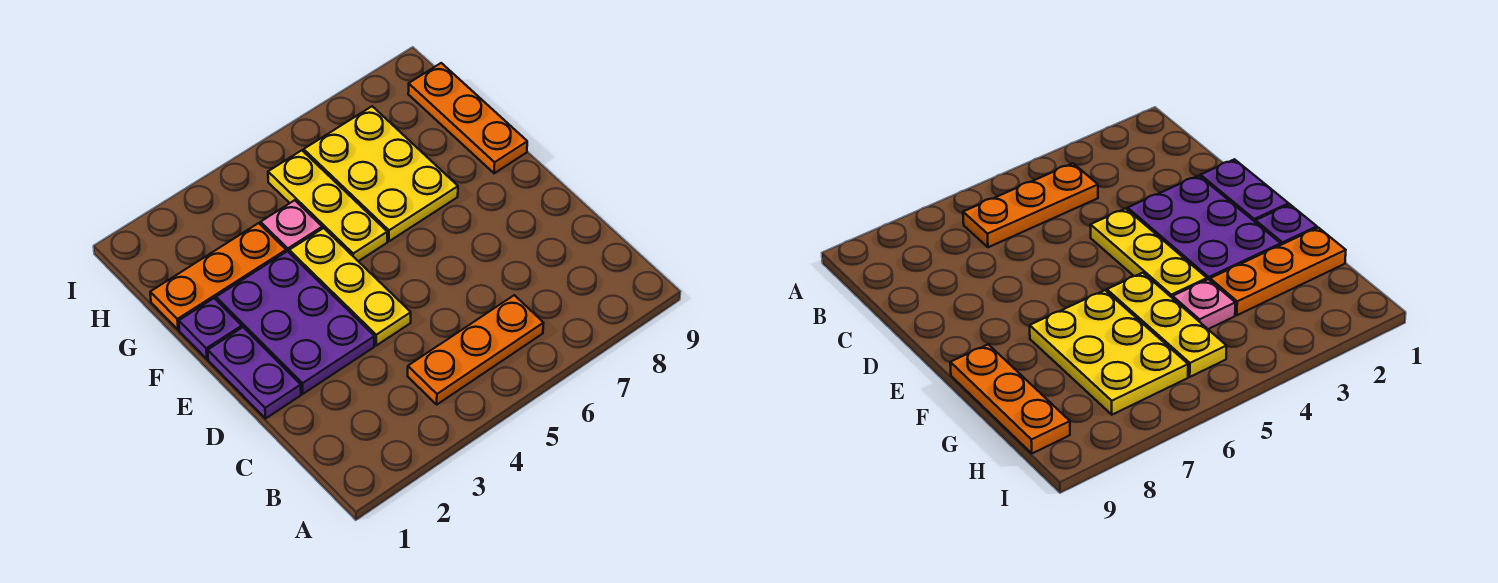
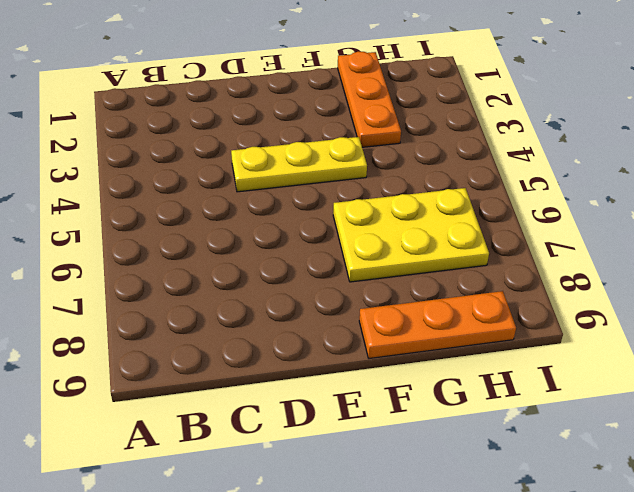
none -> orange plate B4:B6 level 1
none -> purple plate D1:E1 level 1

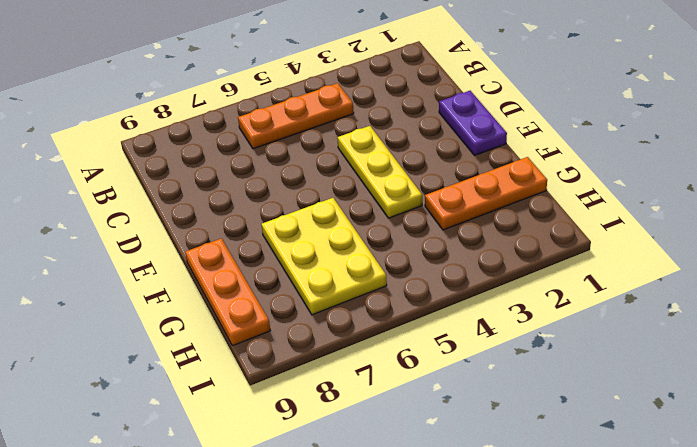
none -> purple plate D2:F3 level 1
none -> purple plate F1 level 1

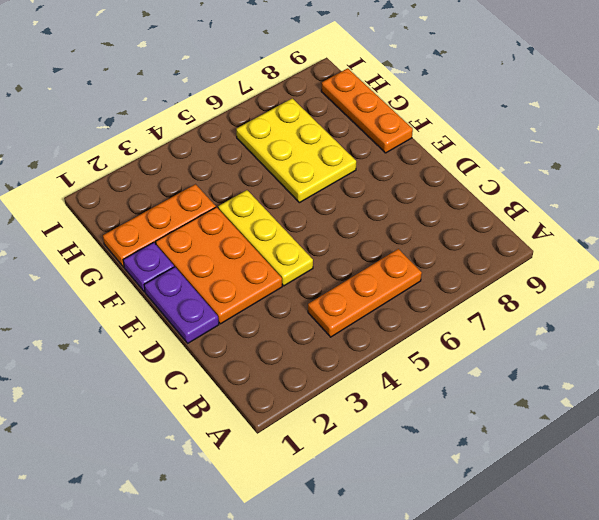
orange plate D2:F3 level 1 -> purple plate D2:F3 level 1
none -> yellow plate F5:H5 level 1
none -> pink plate G4 level 1

